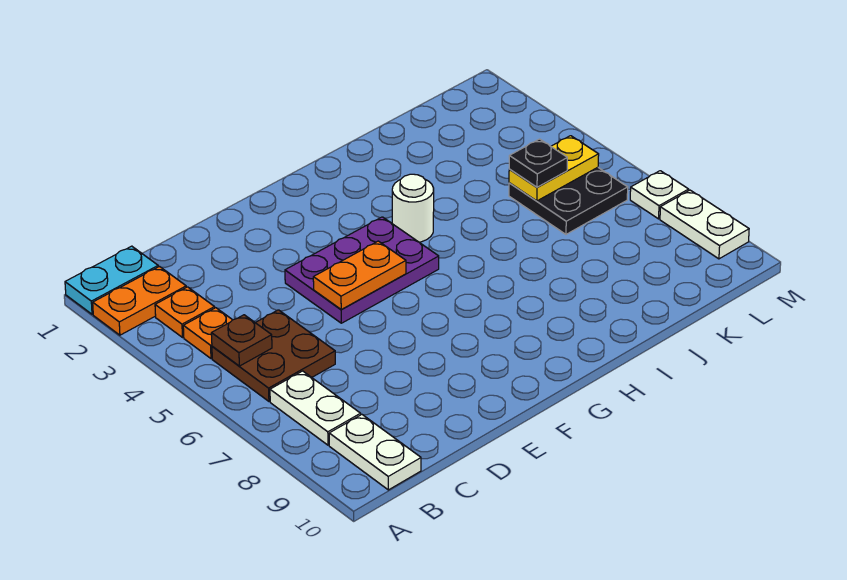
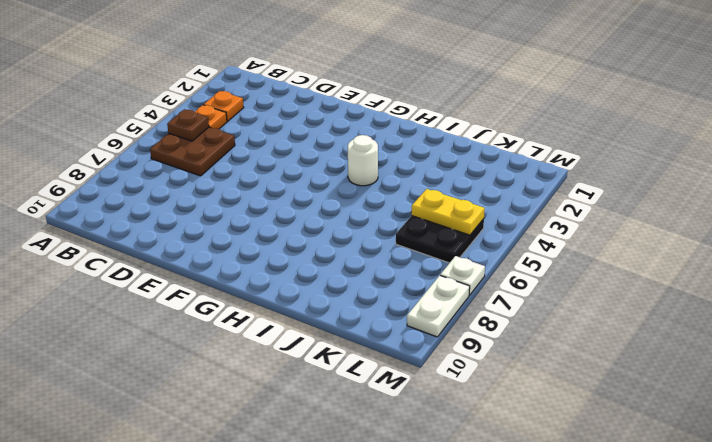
none -> cyan plate A1:B1 level 1
none -> orange plate A2:B2 level 1
none -> white plate B7:B8 level 1

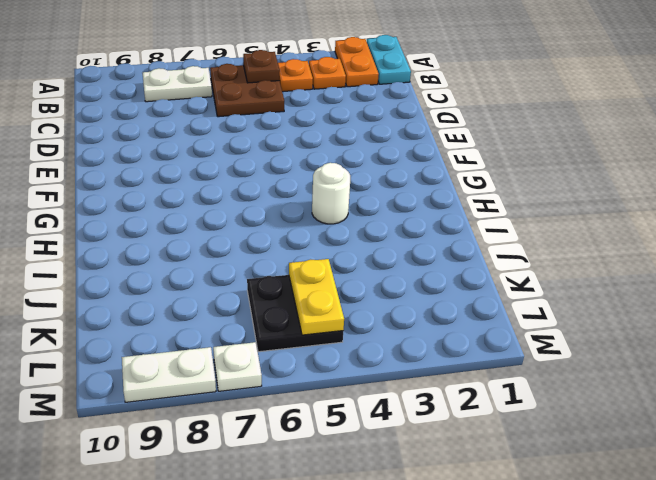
none -> white plate B9:B10 level 1
none -> purple plate E4:G5 level 1
none -> orange plate E5:F5 level 2

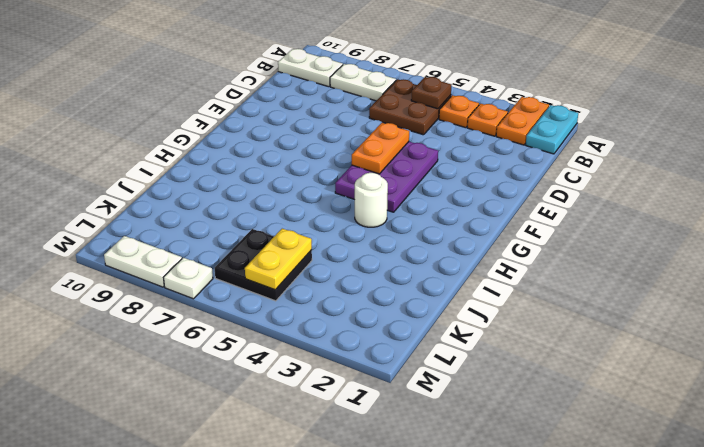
none -> black plate K5 level 3

